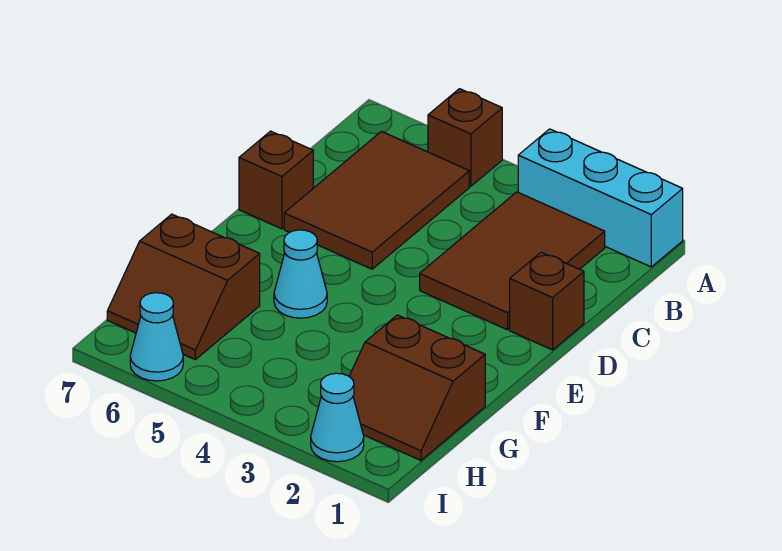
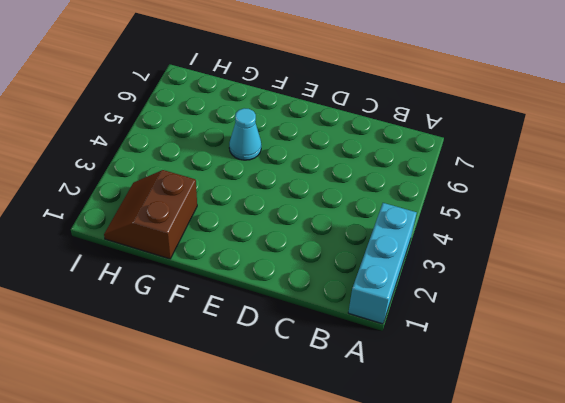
none -> brown brick A5 level 1
none -> brown tile B2:D3 level 1

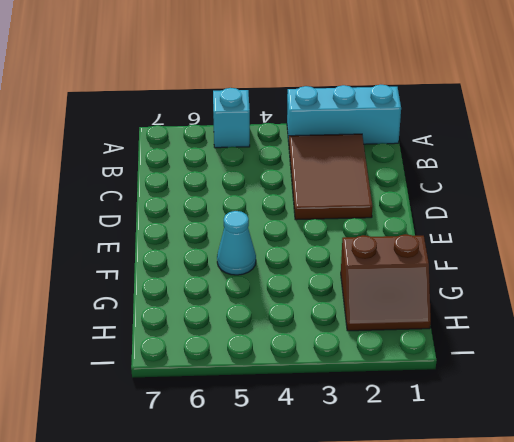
cyan brick A5 level 1 -> brown brick A5 level 1
none -> brown tile B5:D6 level 1
none -> brown brick D1 level 1

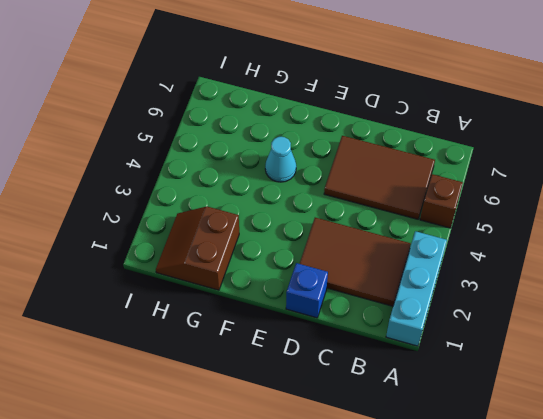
blue brick D1 level 1 -> brown brick D1 level 1
none -> brown brick D7 level 1
none -> brown slope G6:H7 level 1 top G

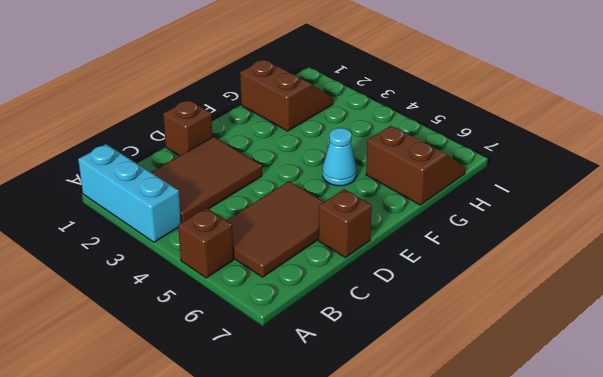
none -> cyan cone I2 level 1
none -> cyan cone I6 level 1

